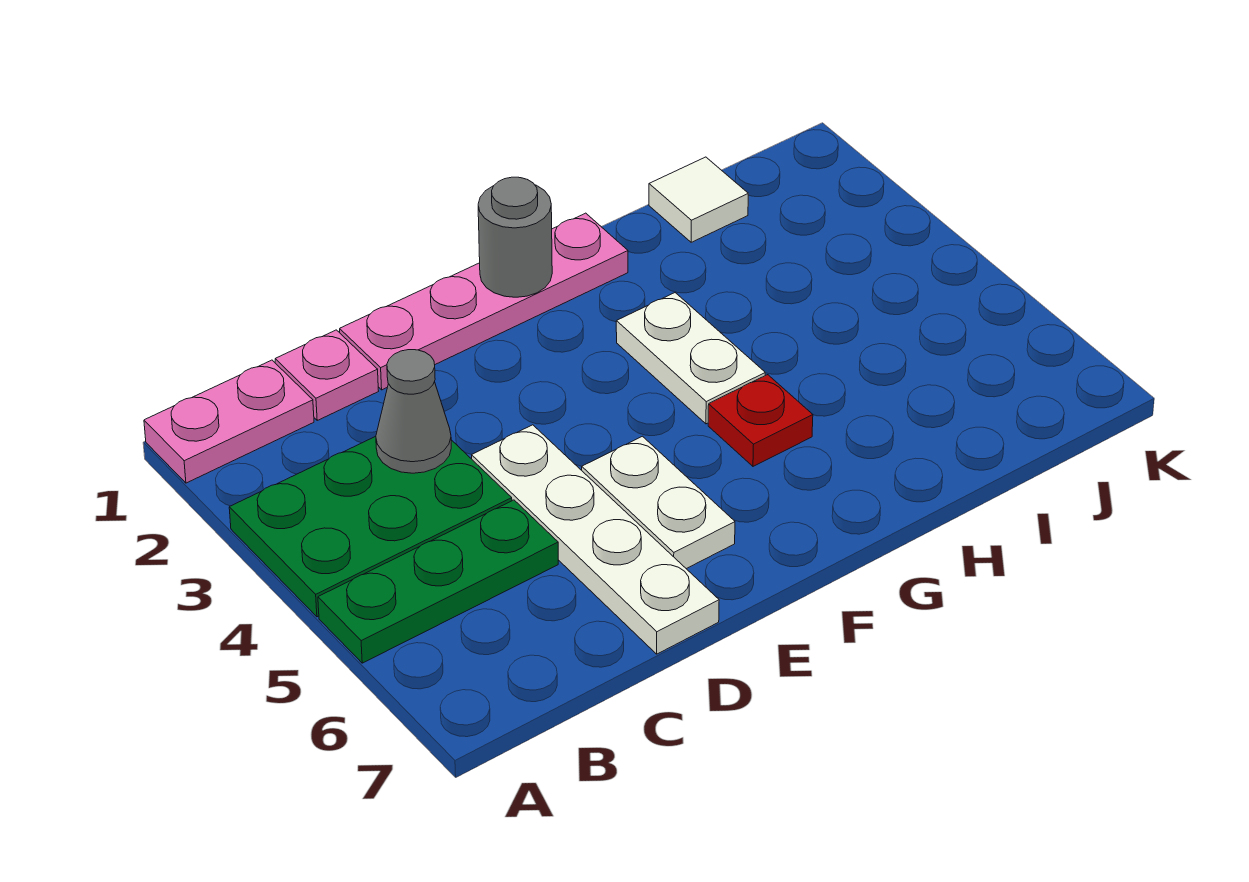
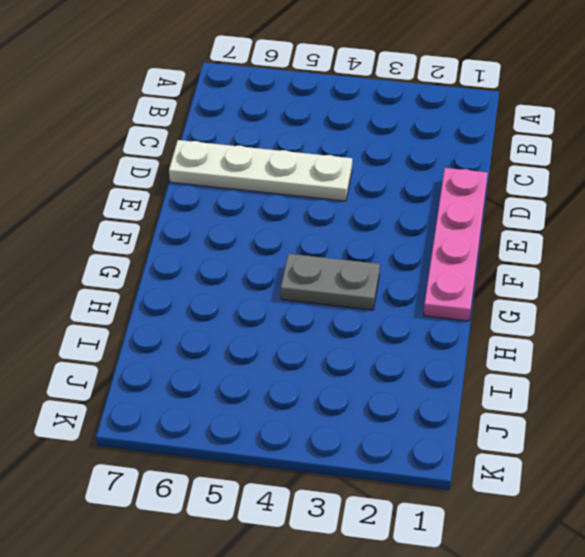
grey plate G3:G4 level 1 -> white plate G3:G4 level 1
none -> pink plate A1:B1 level 1
none -> green plate A3:C4 level 1
none -> green plate A5:C5 level 1

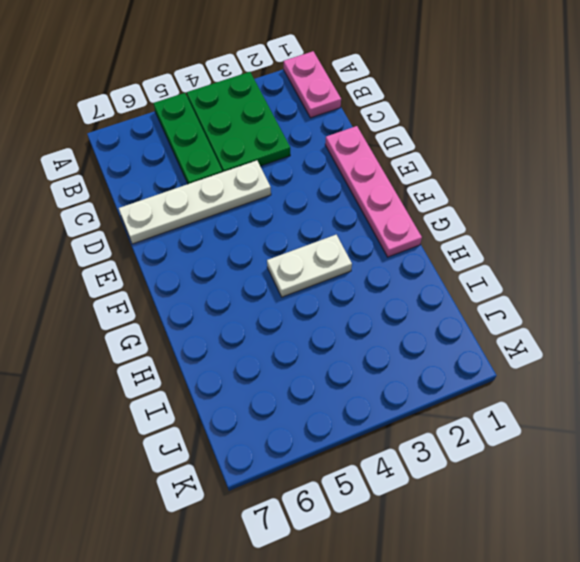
none -> pink plate C1 level 1
none -> white plate E5:E6 level 1
none -> red plate G5 level 1

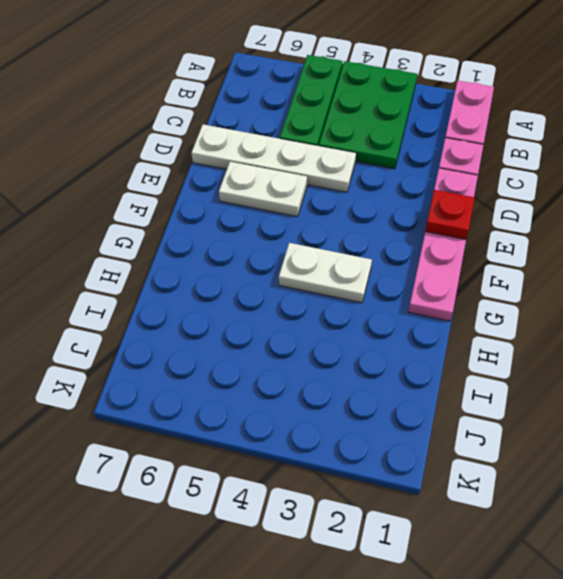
red plate E1 level 2 -> red plate G5 level 1
none -> white tile I1 level 1
none -> grey cone C3 level 2
none -> grey round brick F1 level 2

